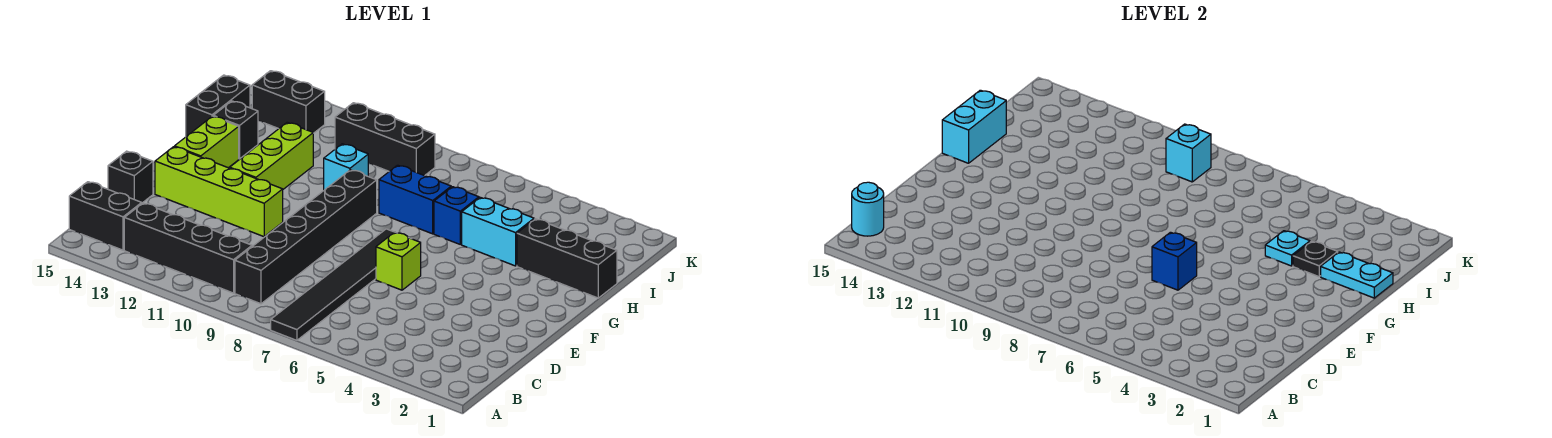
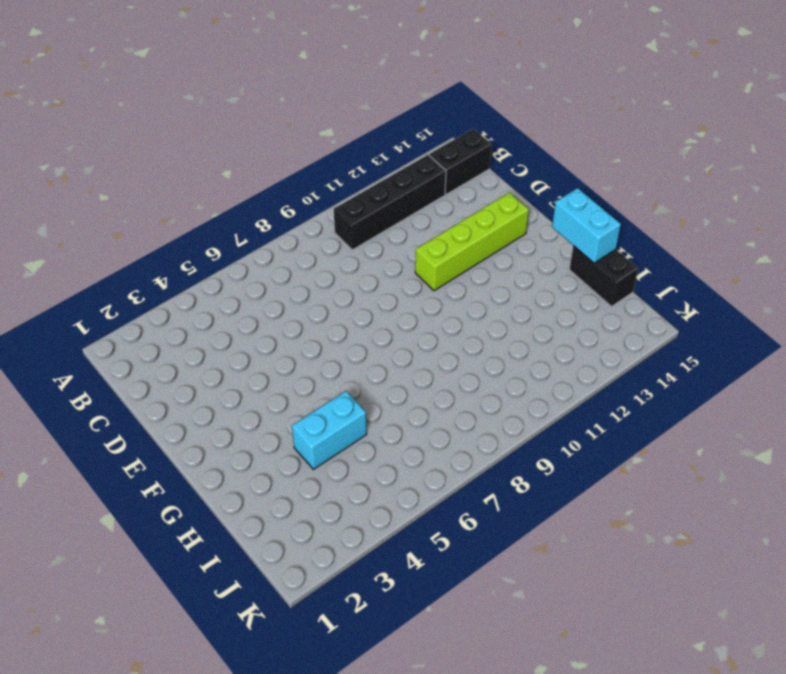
none -> black tile A7:F7 level 1
none -> black brick B9:G9 level 1
none -> black brick D15 level 1

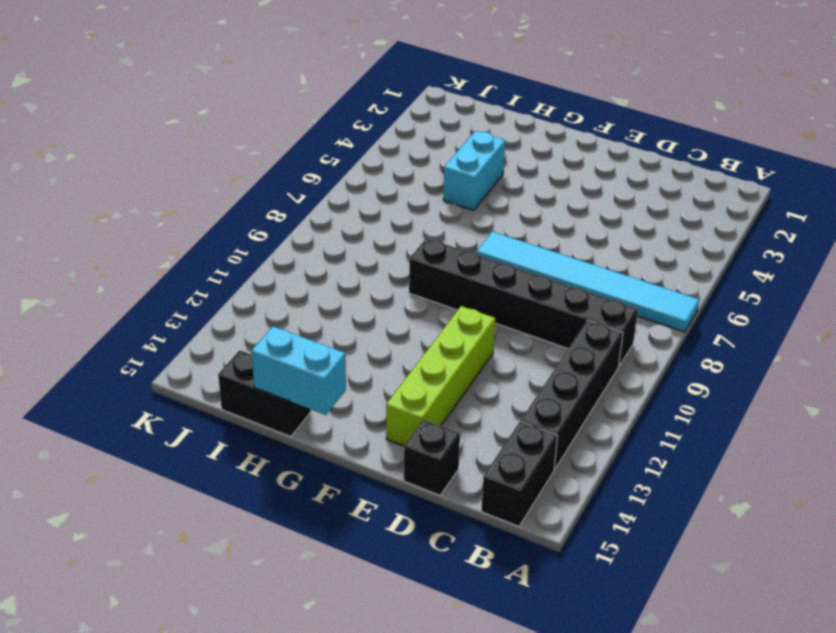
cyan tile A7:F7 level 1 -> black tile A7:F7 level 1
none -> lime brick E6 level 1
none -> lime brick F12:H12 level 1
none -> lime brick F14:G14 level 1

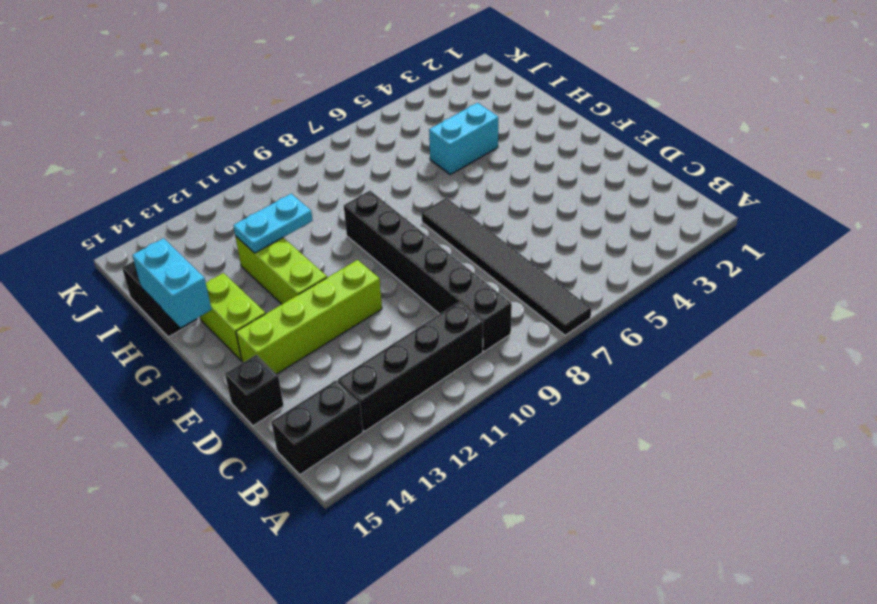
cyan plate H11:H12 level 2 -> cyan plate H1:H2 level 2
none -> lime brick E6 level 1
none -> black brick H1:H3 level 1
none -> blue brick H6 level 1

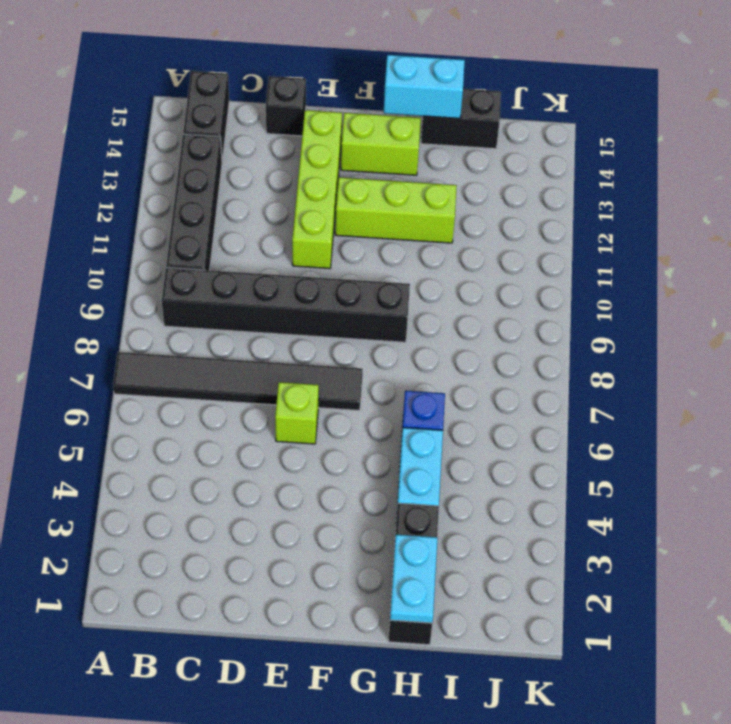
none -> blue brick H7:H8 level 1
none -> cyan brick H10 level 1
none -> black brick H14 level 1

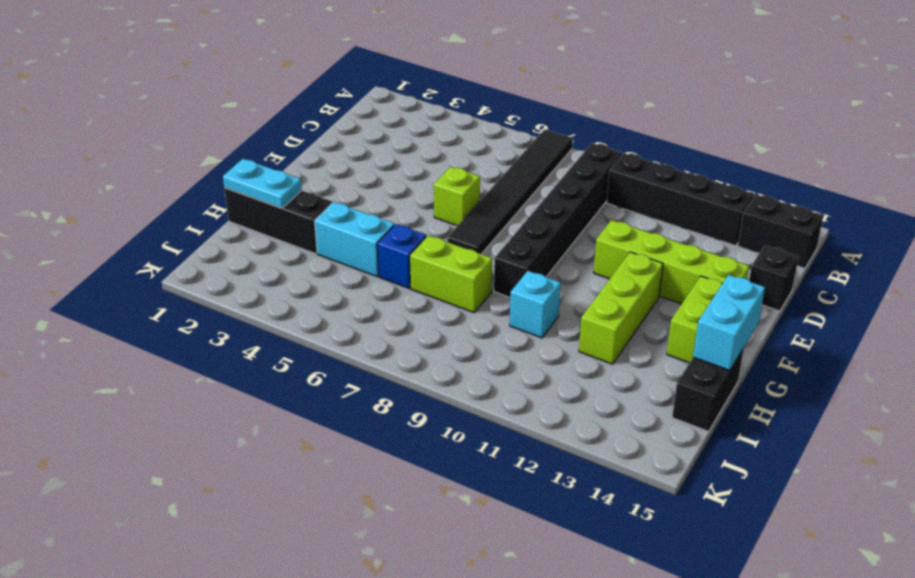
lime brick H7:H8 level 1 -> blue brick H7:H8 level 1
none -> black brick H14 level 1
none -> black brick J9:J11 level 1
none -> black brick J13:J14 level 1

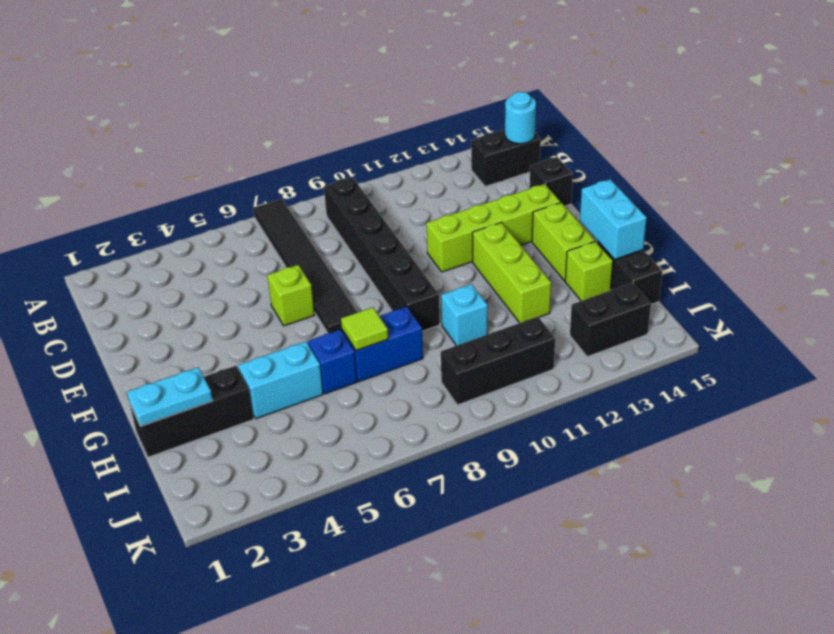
lime tile H7 level 2 -> none
lime brick H14 level 1 -> black brick H14 level 1
none -> black brick B10:B13 level 1
none -> blue brick E6 level 2
none -> black plate H3 level 2

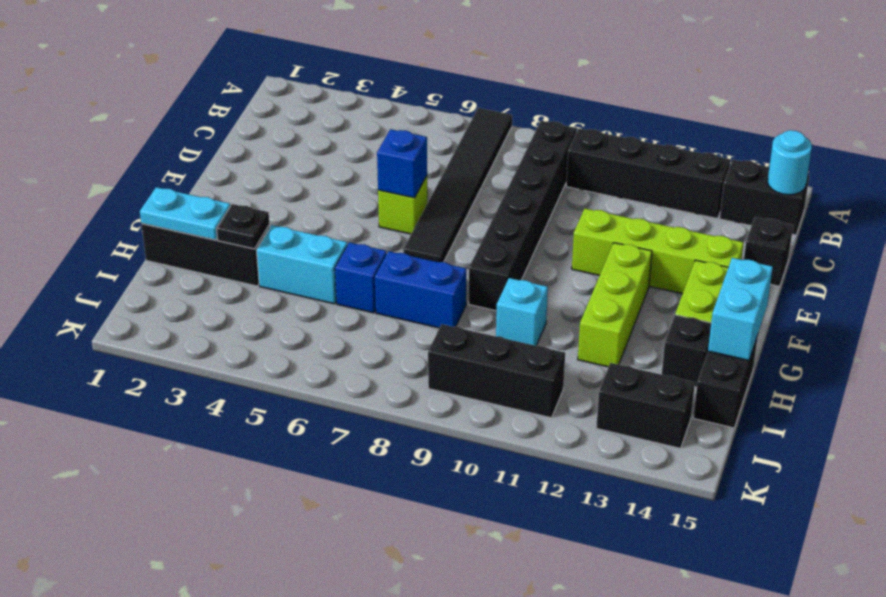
none -> cyan plate H4 level 2
none -> cyan brick J9 level 2

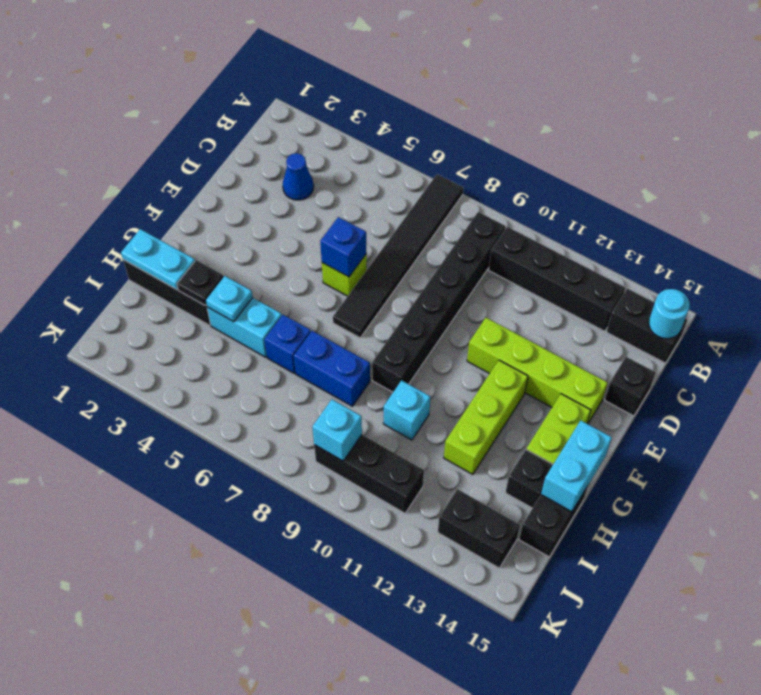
blue cone C3 level 1 -> none

